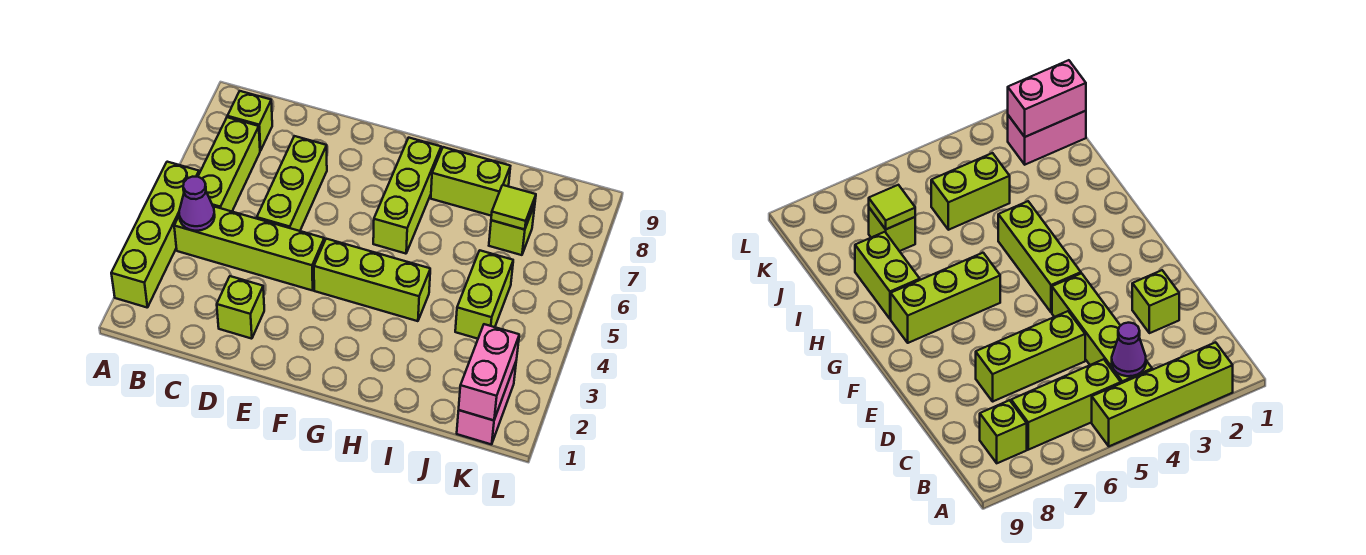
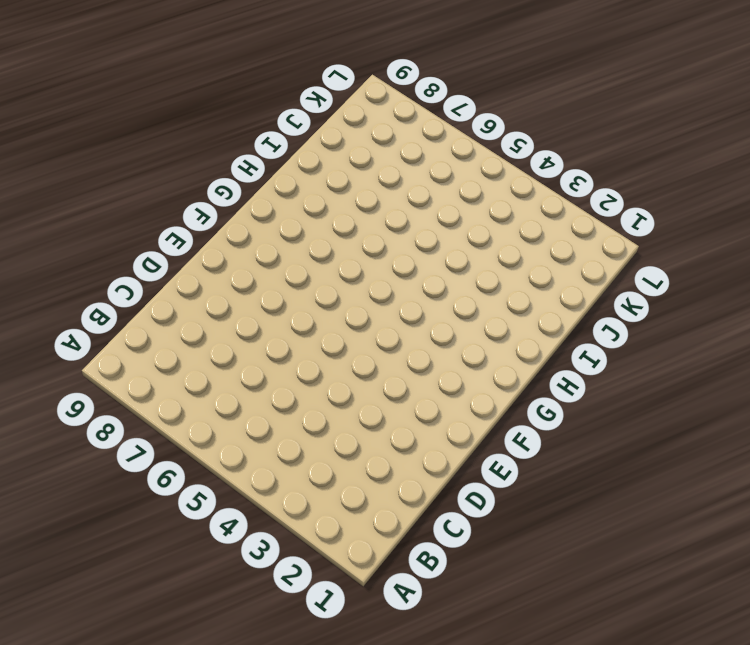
none -> lime brick A2:A5 level 1
none -> lime brick B4:E4 level 1
none -> lime brick B5:B7 level 1

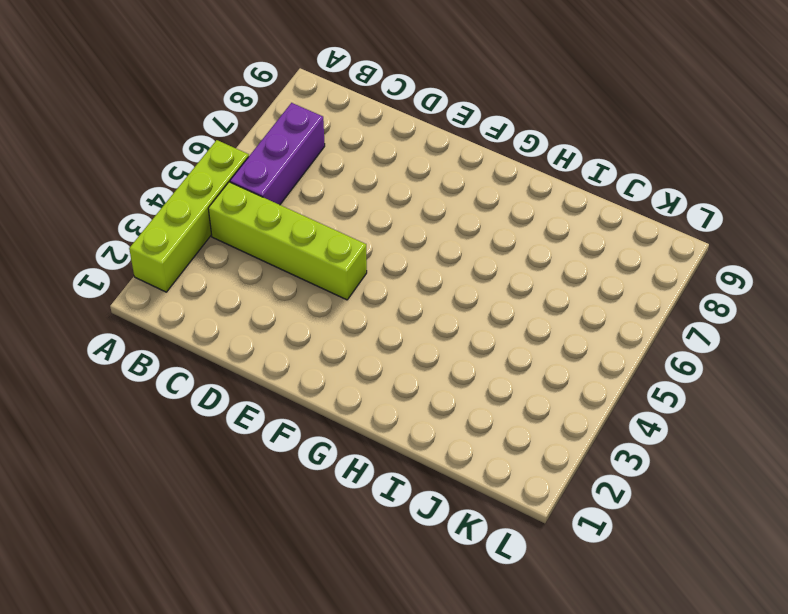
purple brick B5:B7 level 1 -> lime brick B5:B7 level 1
none -> lime brick B8 level 1
none -> lime brick D2 level 1
none -> lime brick D5:D7 level 1

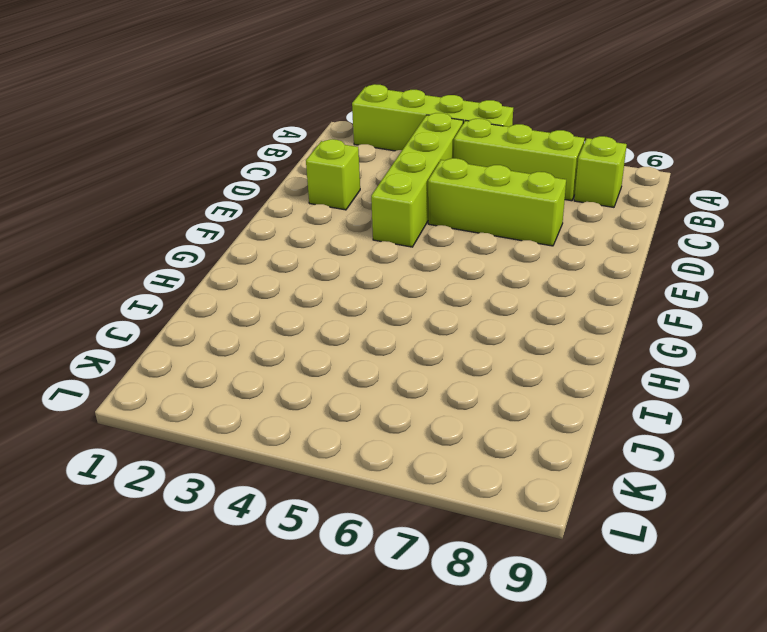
none -> lime brick F4:H4 level 1
none -> lime brick G6:G8 level 1
none -> lime brick H8:I8 level 1

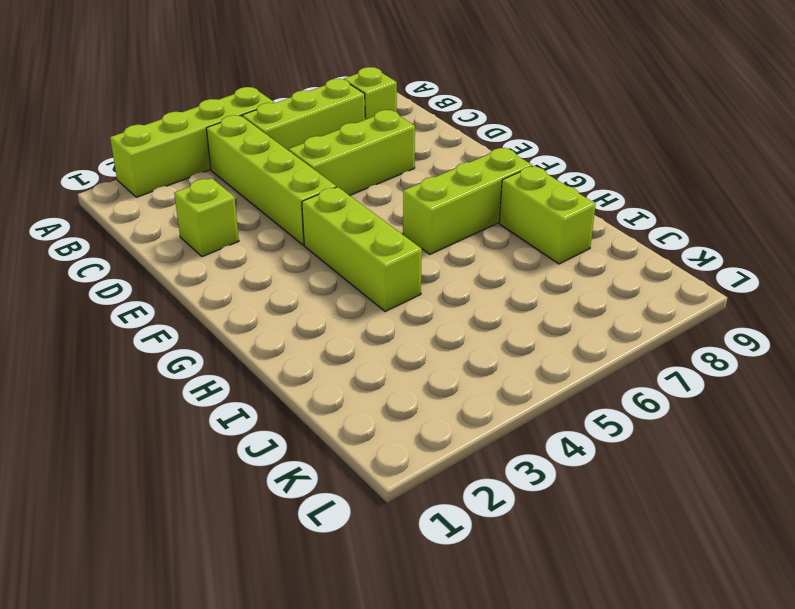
none -> lime brick J4:J5 level 1
none -> lime brick J7 level 1
none -> pink brick K1:K2 level 1

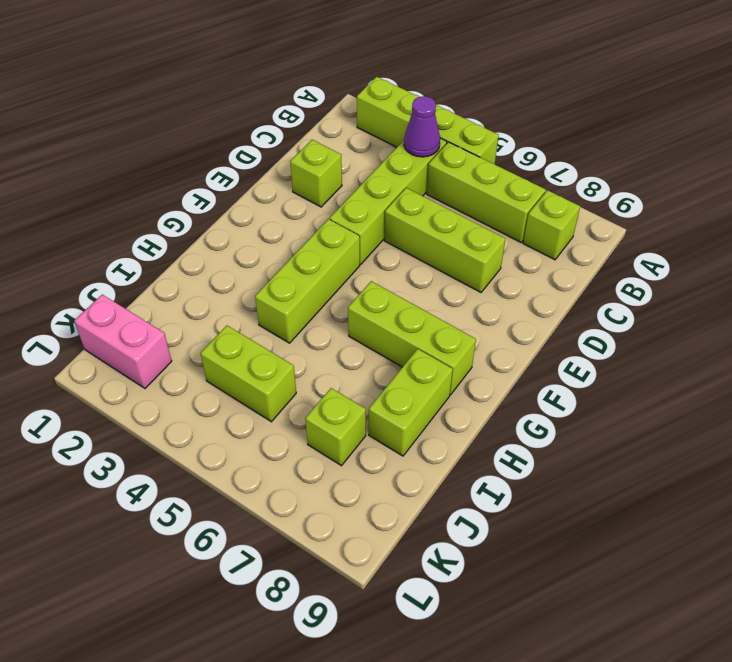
none -> lime tile J7 level 2
none -> pink brick K1:K2 level 2

